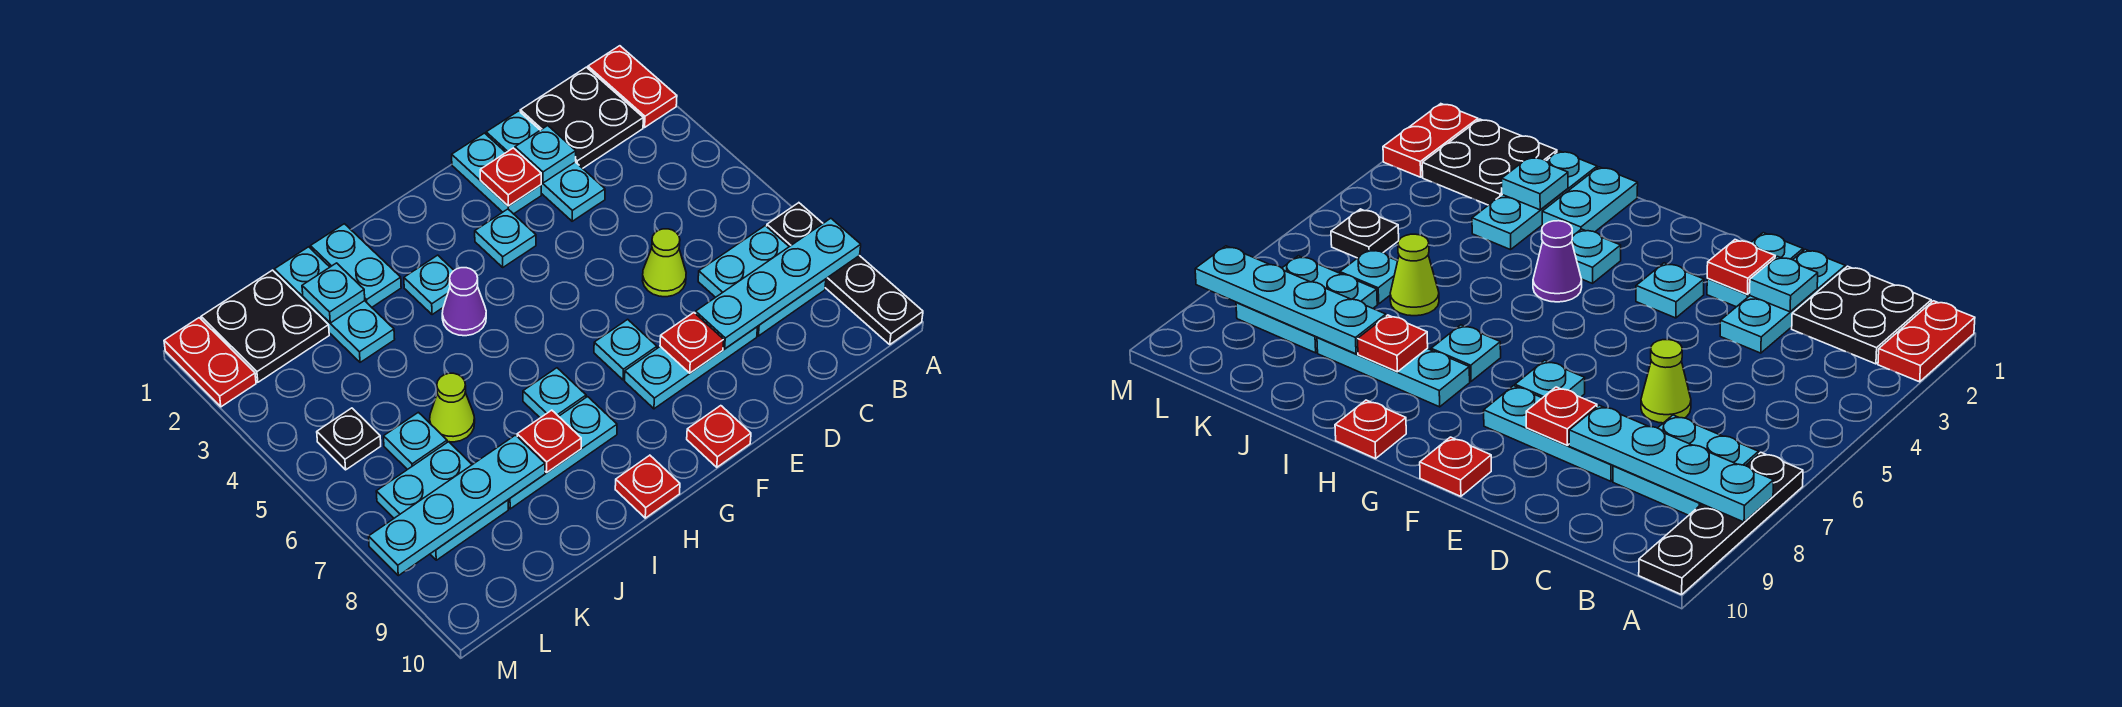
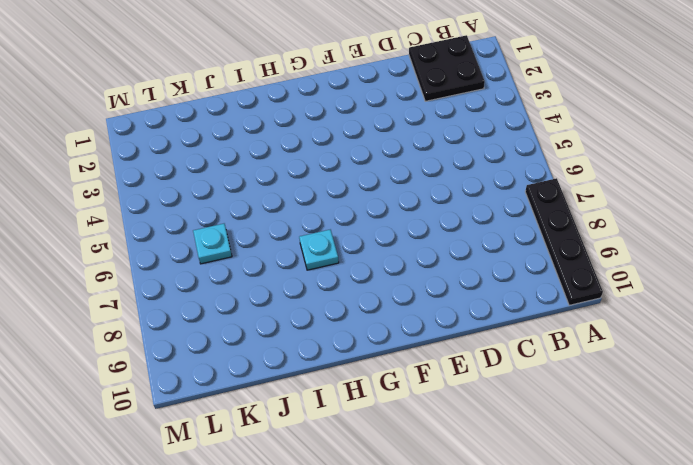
none -> red plate A1:A2 level 1
none -> cyan plate B7:C8 level 1
none -> cyan plate D1:D3 level 1
none -> lime cone D6 level 1

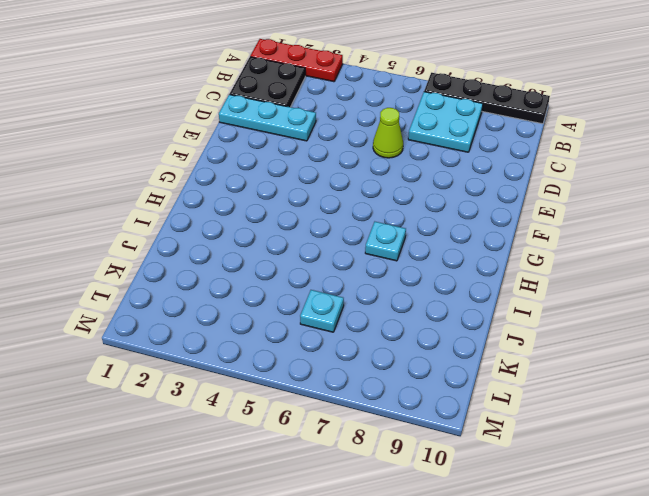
red plate A1:A3 level 1 -> red plate A1:A2 level 1
none -> cyan plate D8:F8 level 1
none -> cyan plate E1:E2 level 1
none -> cyan plate F3 level 1
none -> cyan plate F7 level 1

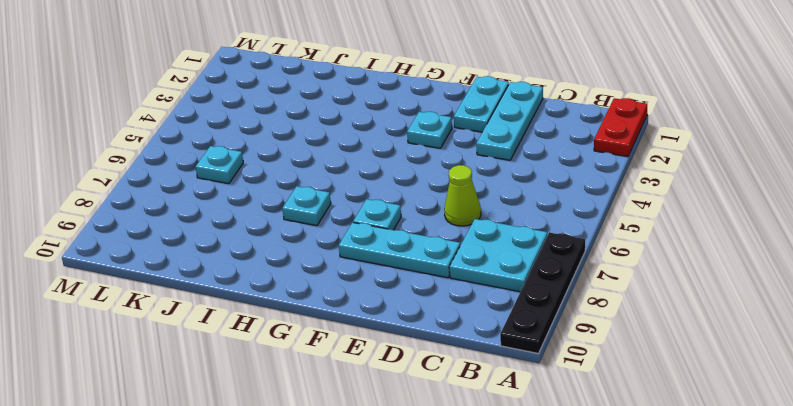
none -> black plate B1:C2 level 1
none -> red plate F10 level 1
none -> cyan plate H3 level 1
none -> purple cone H4 level 1

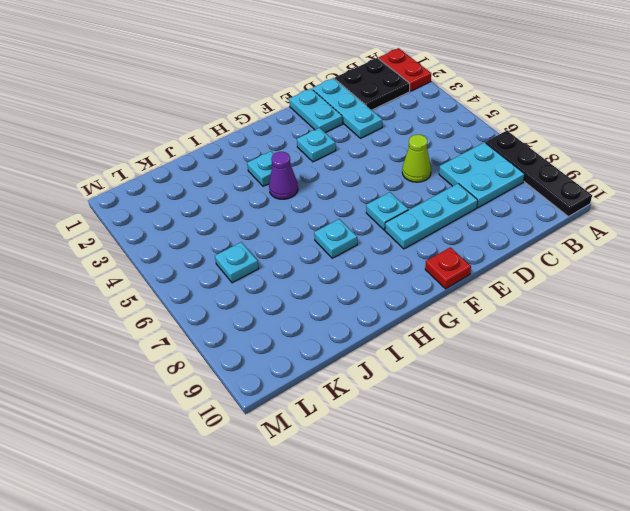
none -> cyan plate H8:J8 level 1
none -> red plate H10 level 1
none -> cyan plate I1:I2 level 1
none -> cyan plate J1:J3 level 1

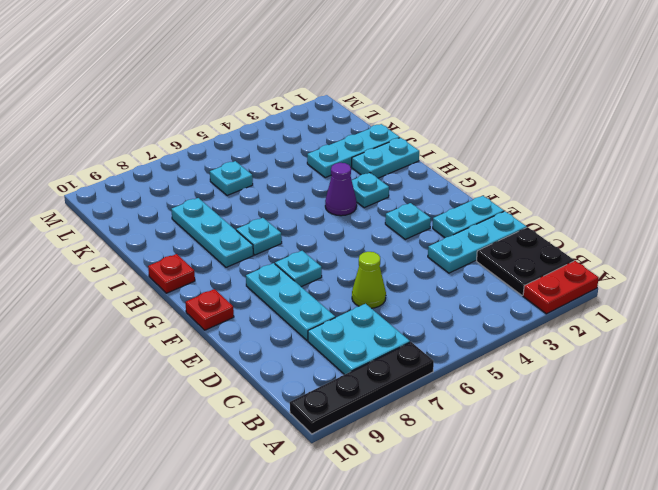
none -> lime cone J6 level 1
none -> black plate K1:L2 level 1
none -> cyan plate K7:L8 level 1
none -> black plate L5 level 1

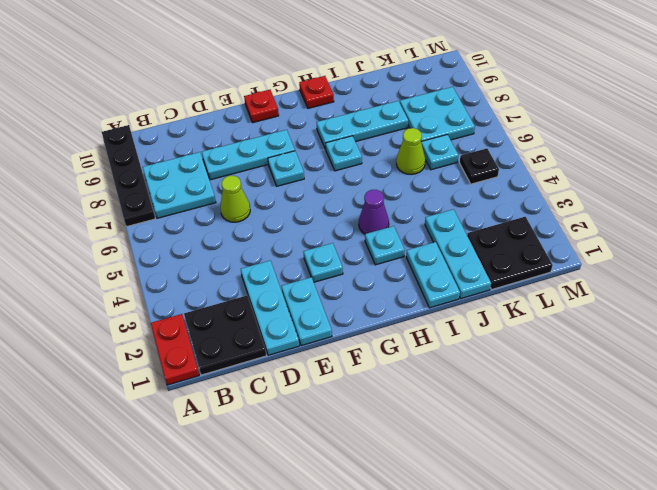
none -> red plate M1:M2 level 1
none -> cyan plate A8:D8 level 2
none -> cyan plate D2 level 2
none -> red plate E2 level 2

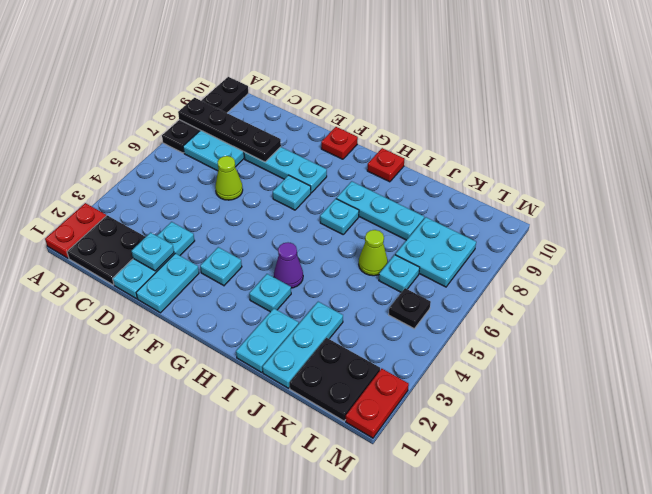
black plate A8:D8 level 2 -> cyan plate A8:D8 level 2
none -> red plate E2 level 2
none -> red plate E8 level 2
none -> red plate I8 level 2
none -> cyan plate J2 level 2

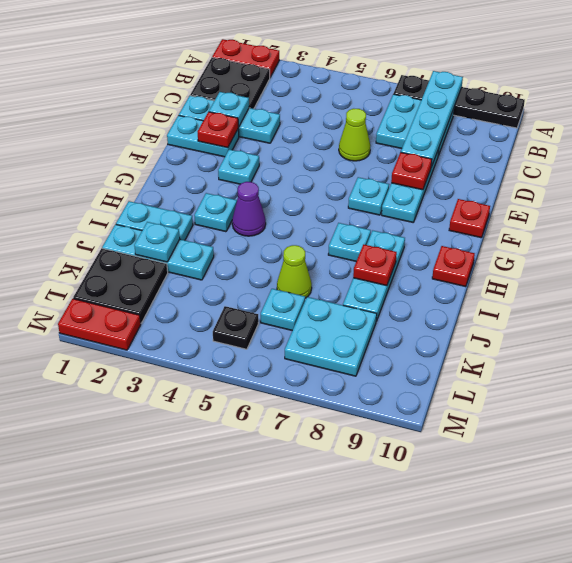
none -> cyan plate J8:M8 level 2

